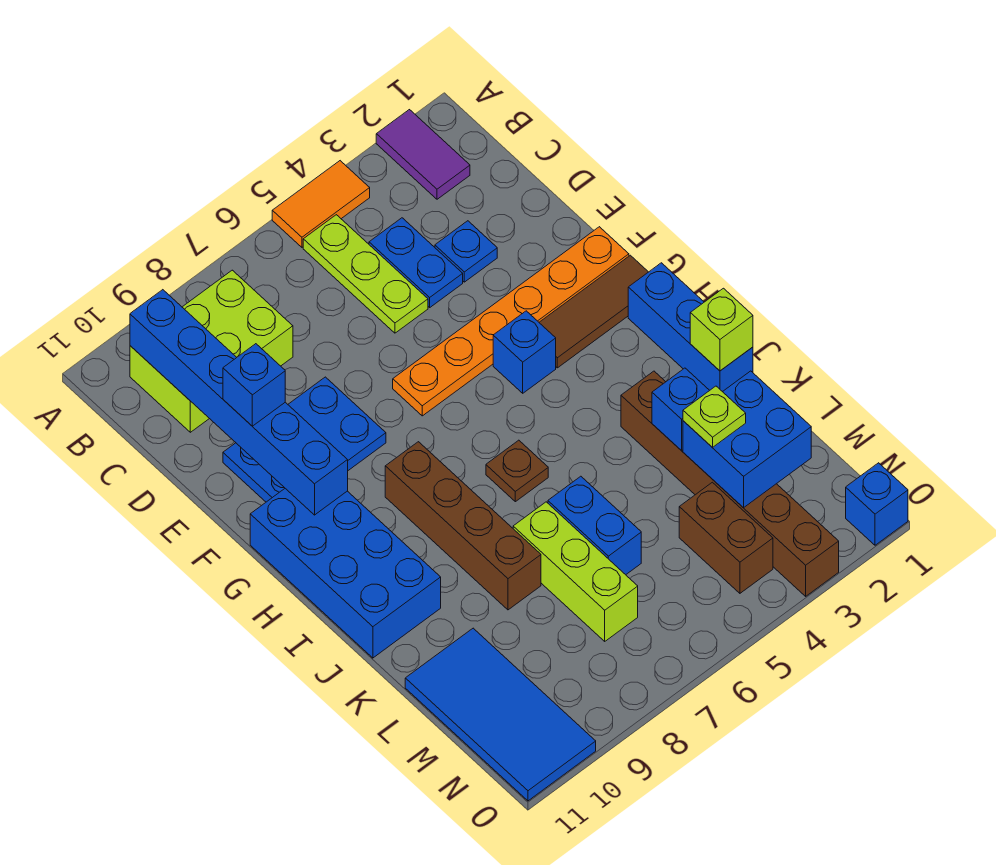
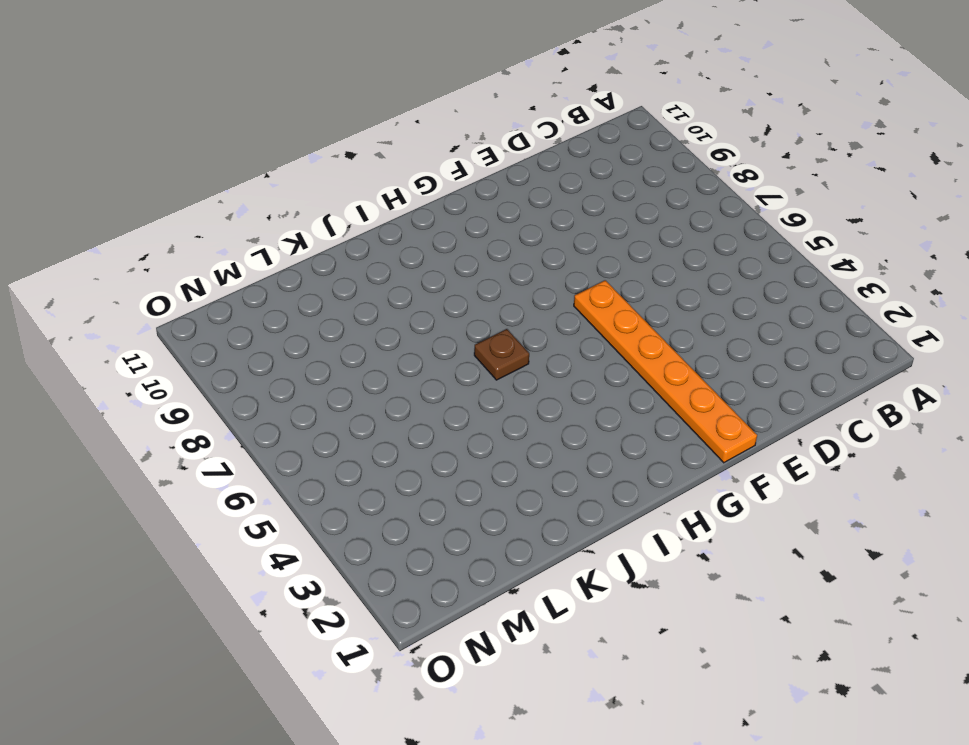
none -> purple tile A2:B2 level 1
none -> orange tile A4:A5 level 1
none -> lime plate B5:D5 level 1

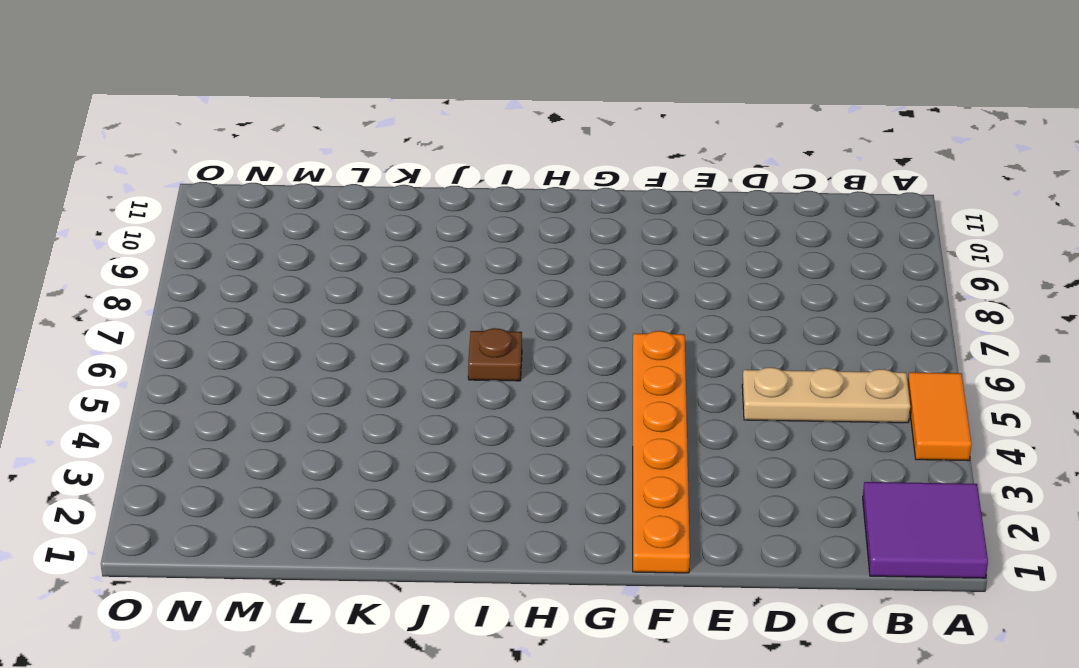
purple tile A1:B2 level 1 -> purple tile A2:B2 level 1
tan plate B5:D5 level 1 -> lime plate B5:D5 level 1
none -> lime brick B8:C10 level 1
none -> blue plate C4:D4 level 1
none -> blue plate D3 level 1

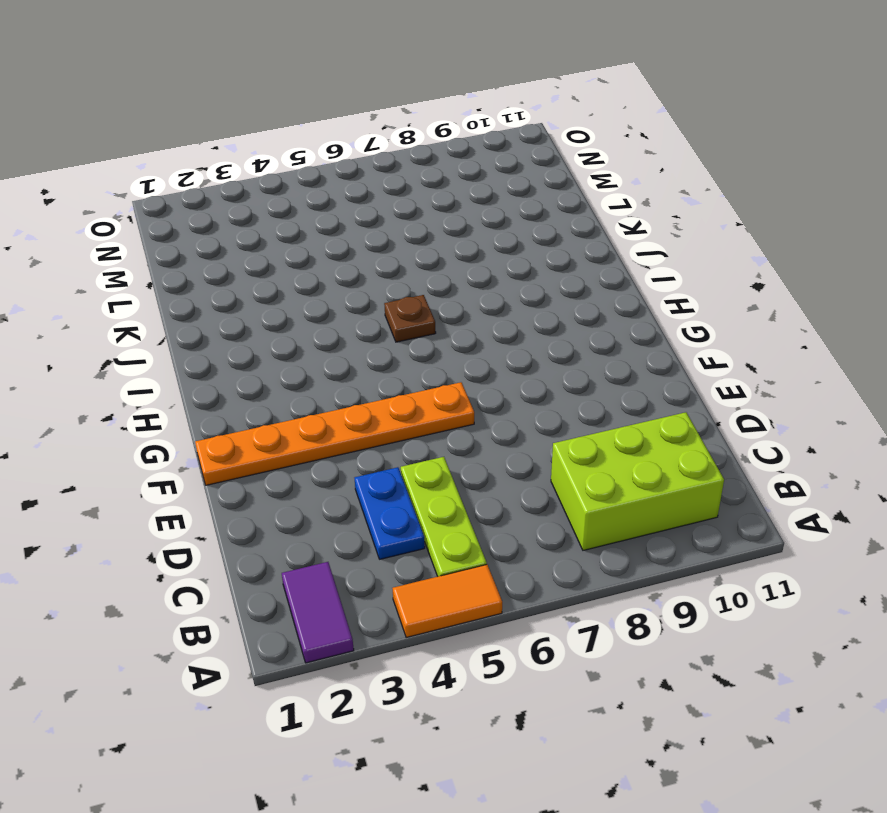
none -> blue plate D3 level 1
none -> blue plate E8:F10 level 1
none -> brown tile G1:G3 level 1

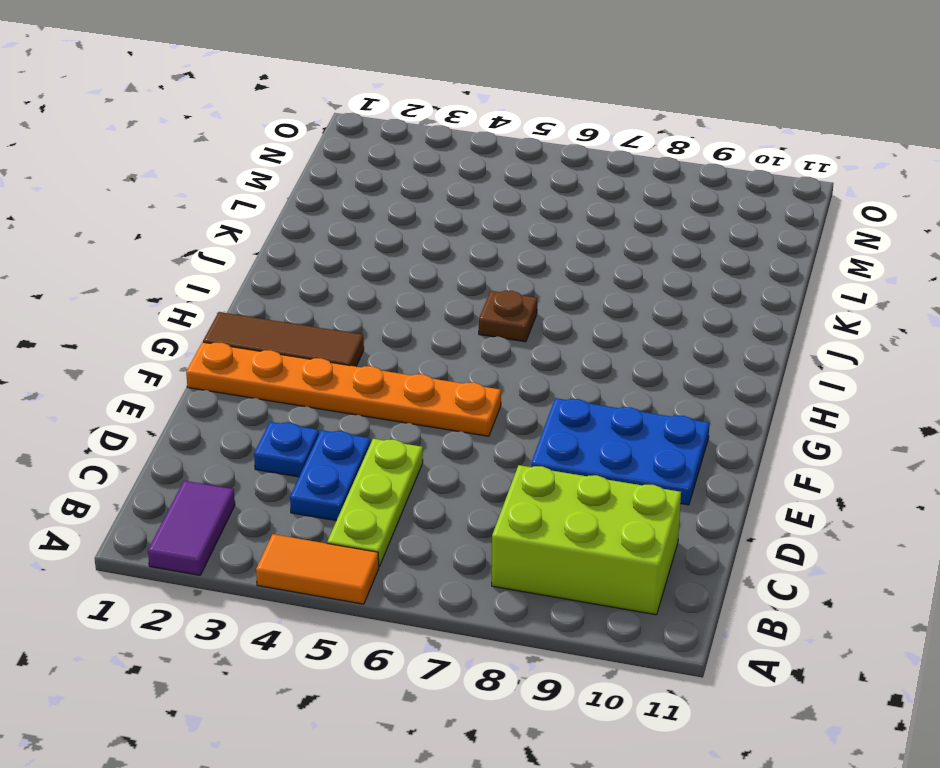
none -> blue brick G4 level 1
none -> blue brick G10:J11 level 1
none -> blue brick H1:J1 level 1

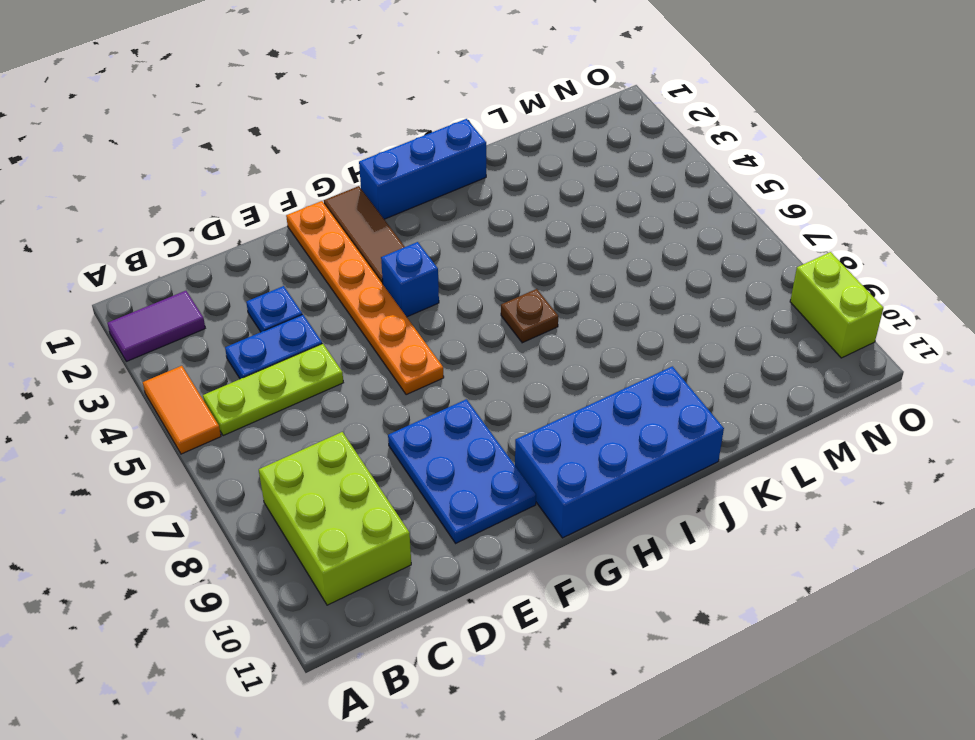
lime brick O9:O10 level 1 -> blue tile L10:O11 level 1
none -> brown brick H8:K8 level 1
none -> brown brick J3:O3 level 1
none -> blue brick K6:L6 level 1

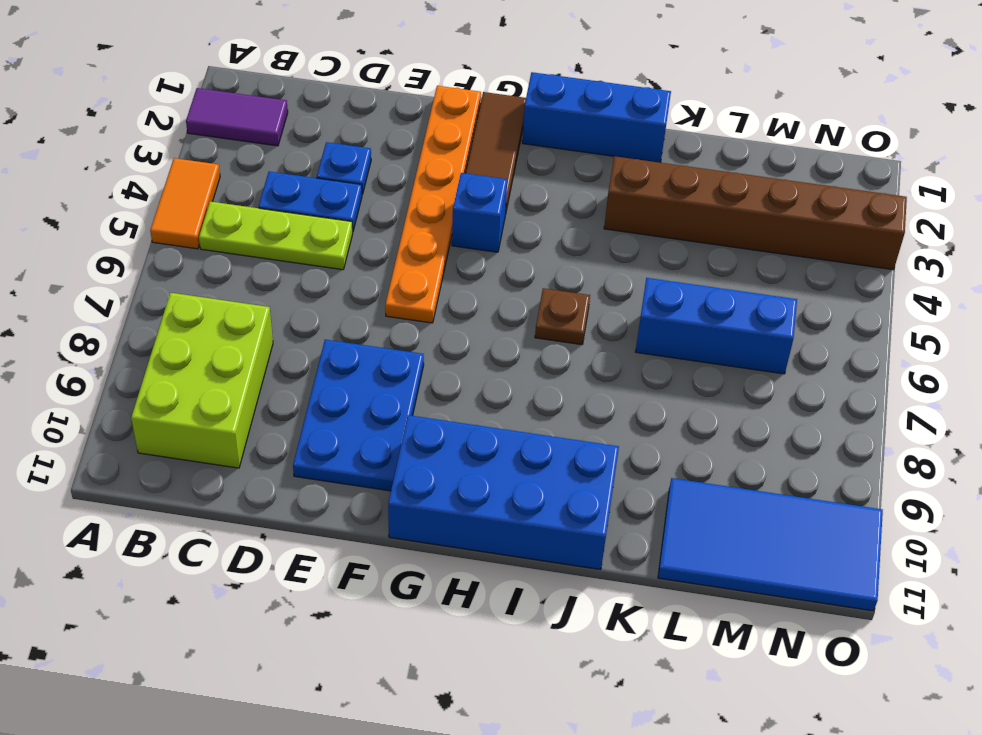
blue brick K6:M6 level 1 -> blue brick K6:L6 level 1
none -> brown brick H8:K8 level 1
none -> lime brick K7:M7 level 1
none -> brown brick M4:N4 level 1

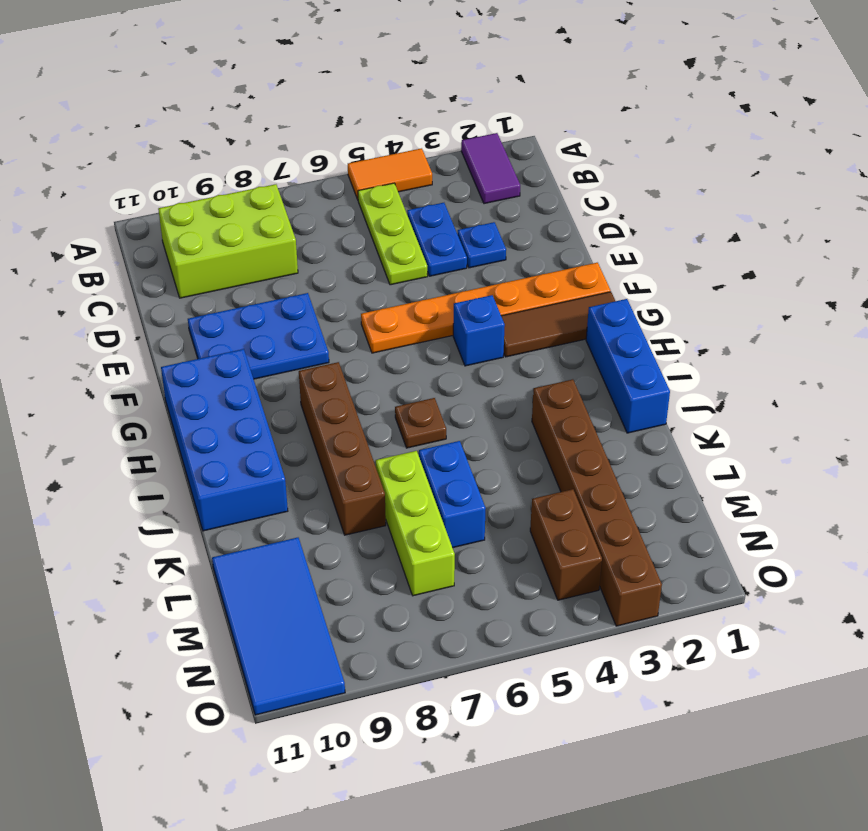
none -> blue brick O1 level 1
none -> blue brick B10:G10 level 2
none -> lime brick J1 level 2

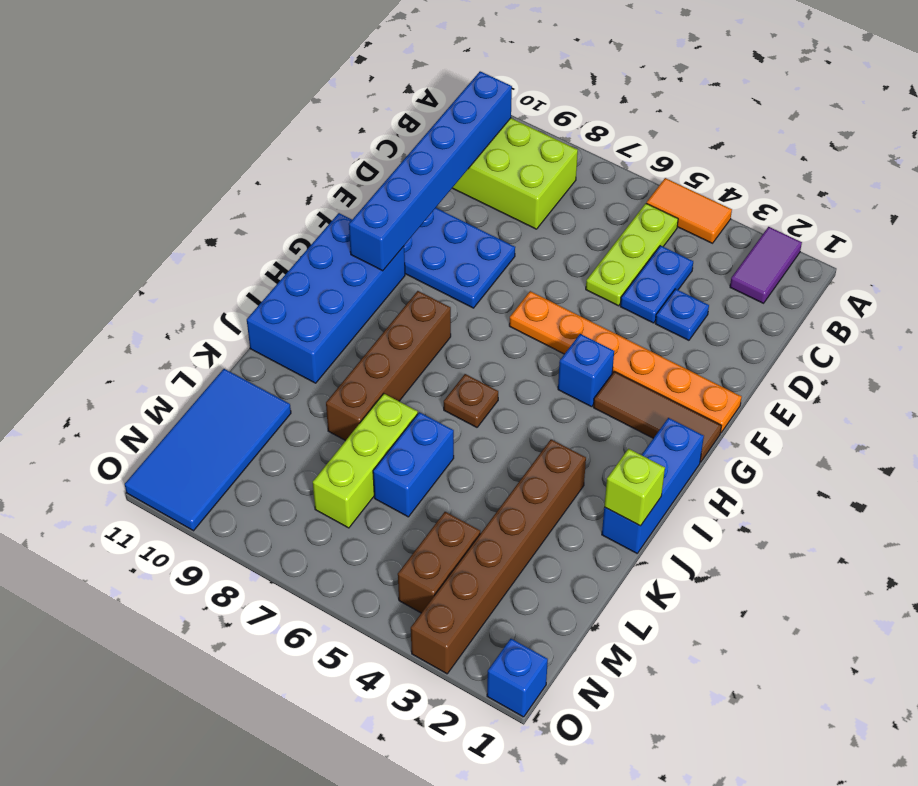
none -> blue brick K3 level 2
none -> blue brick L2:M3 level 2
none -> blue brick E10 level 3

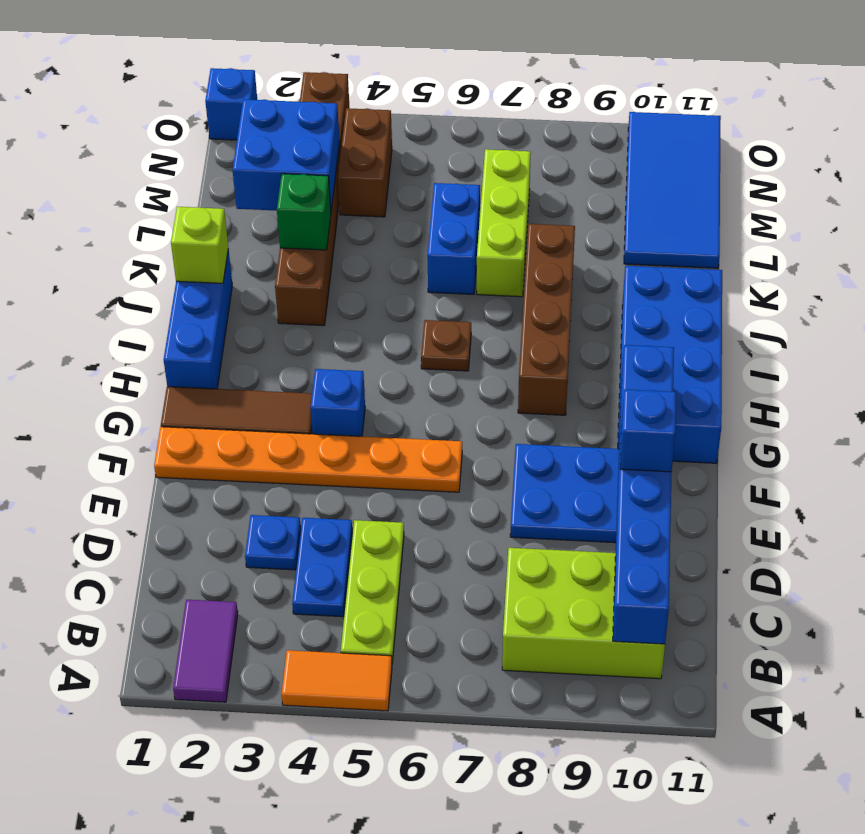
green brick K3 level 2 -> blue brick K3 level 2
none -> lime plate L3 level 3

